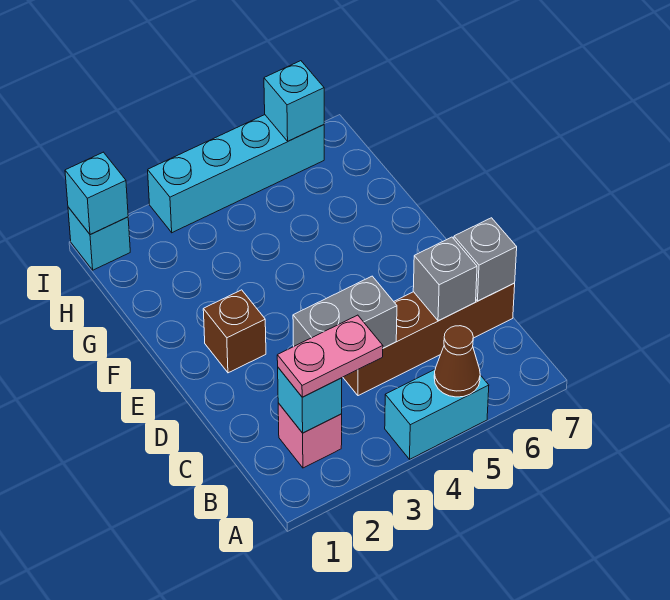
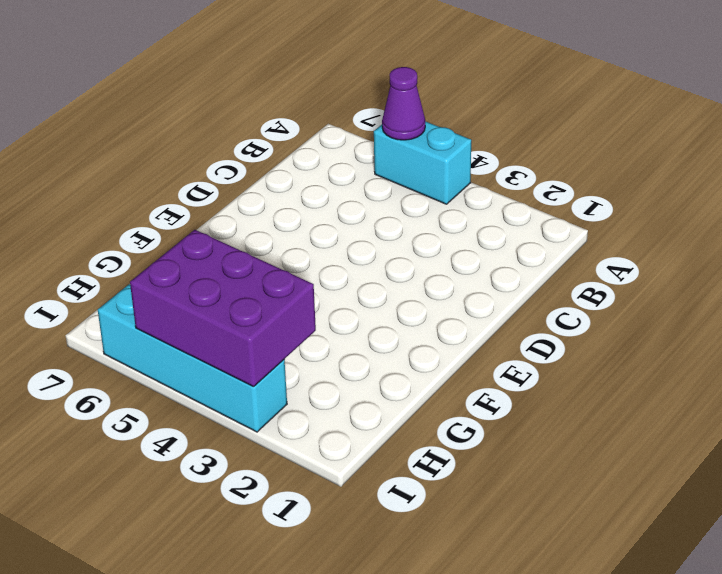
purple cone A5 level 2 -> brown cone A5 level 2
purple brick H3:I5 level 2 -> none
none -> pink brick B2 level 1
none -> brown brick C4:C7 level 1
none -> brown brick E2 level 1

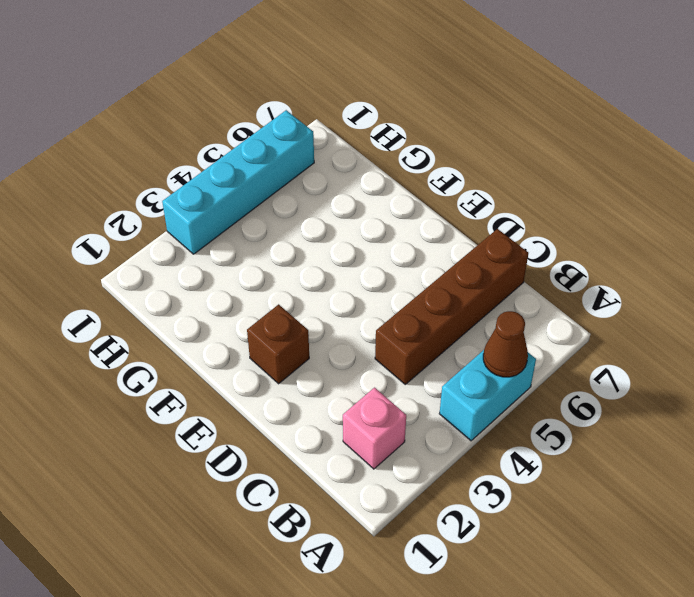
none -> cyan brick I1 level 1
none -> cyan brick B2 level 2
none -> grey brick C3:C4 level 2

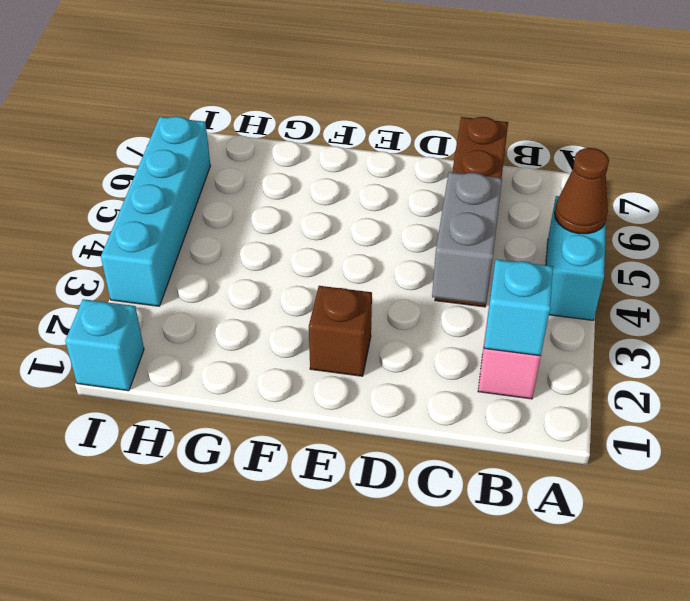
none -> grey brick C6 level 2
none -> grey brick C7 level 2
none -> cyan brick I1 level 2

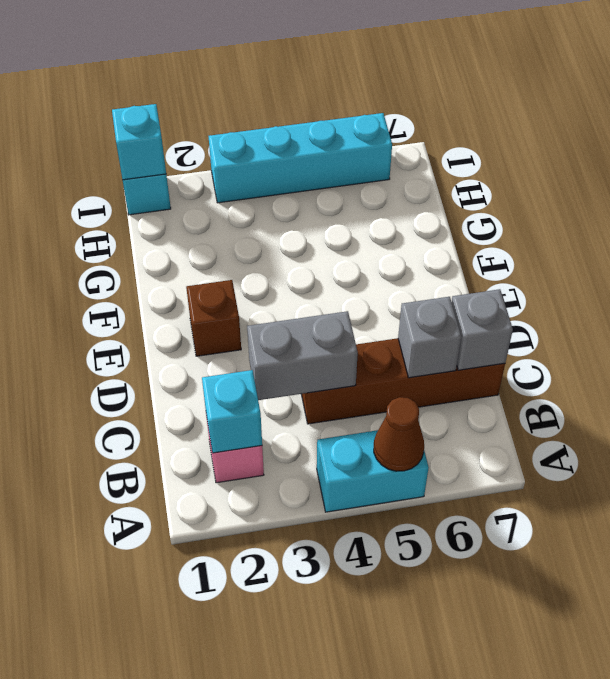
none -> cyan brick I6 level 2
none -> pink plate B2:B3 level 3

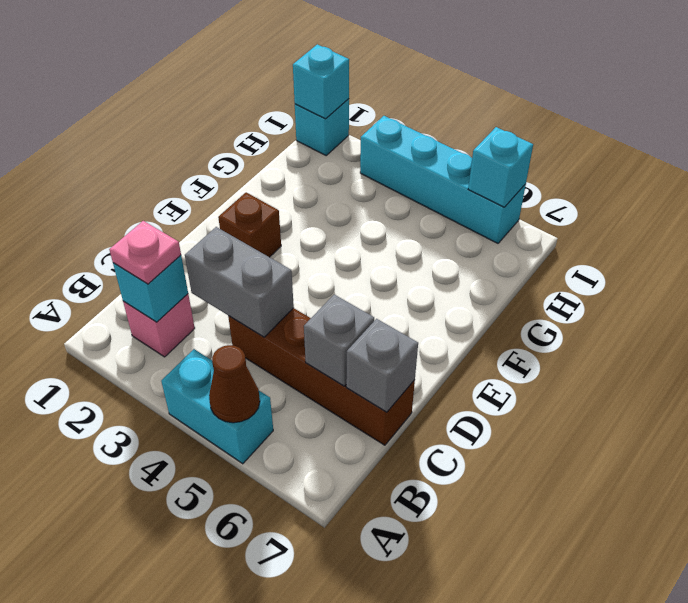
pink plate B2 level 3 -> pink plate B2:B3 level 3

